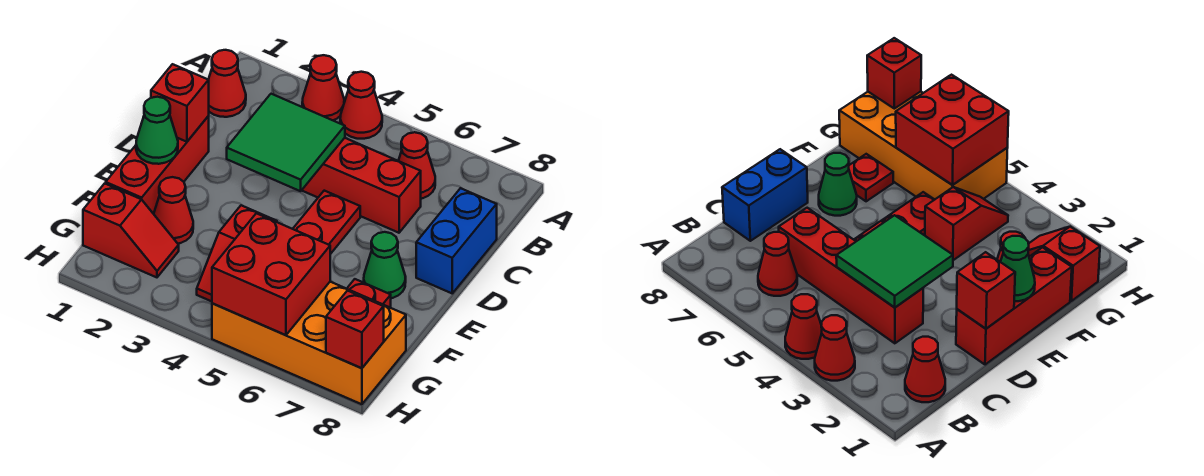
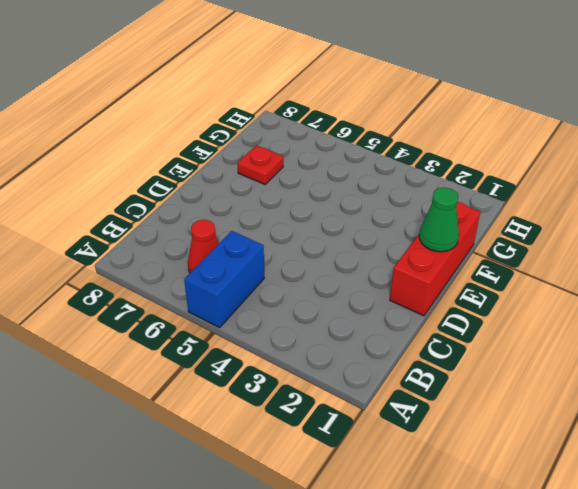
blue brick A5:B5 level 1 -> blue brick C8:D8 level 1
none -> red cone A3 level 1
none -> red cone A4 level 1
none -> red cone B1 level 1

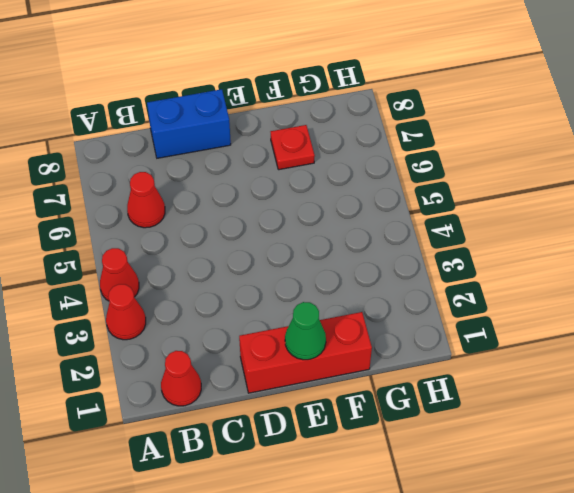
none -> red brick C3:C6 level 1
none -> red plate D5:F5 level 1
none -> green cone E7 level 1

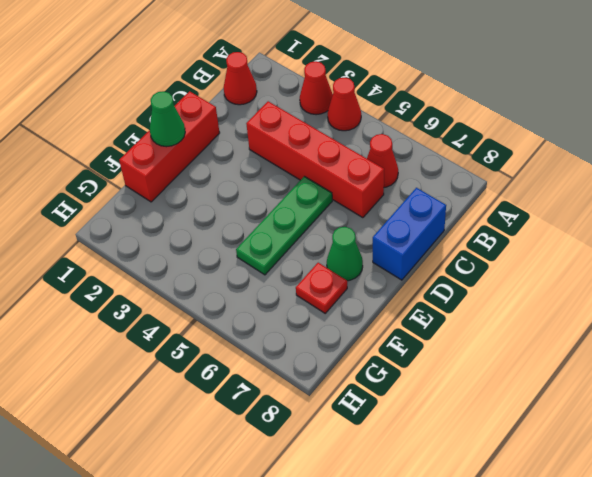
green plate D5:F5 level 1 -> red plate D5:F5 level 1
none -> red cone F2 level 1
none -> red slope F4:G4 level 1 top F
none -> red slope G1:G2 level 1 top 1

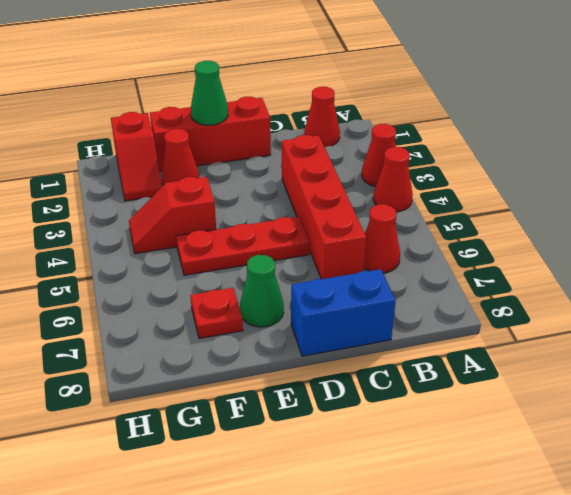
none -> orange brick G5:H8 level 1
none -> green tile C3:D4 level 2
none -> red brick D1 level 2

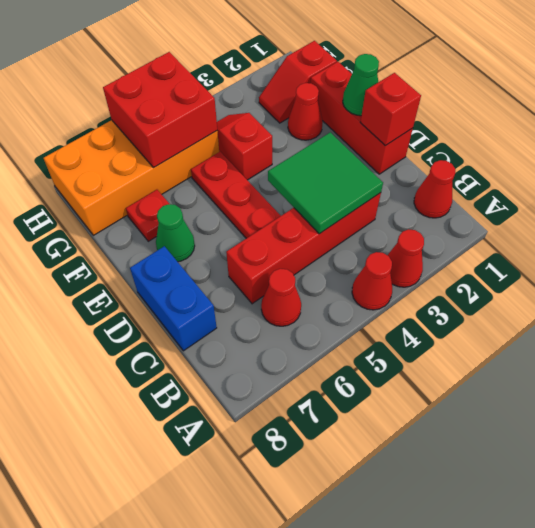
none -> red brick H8 level 2

